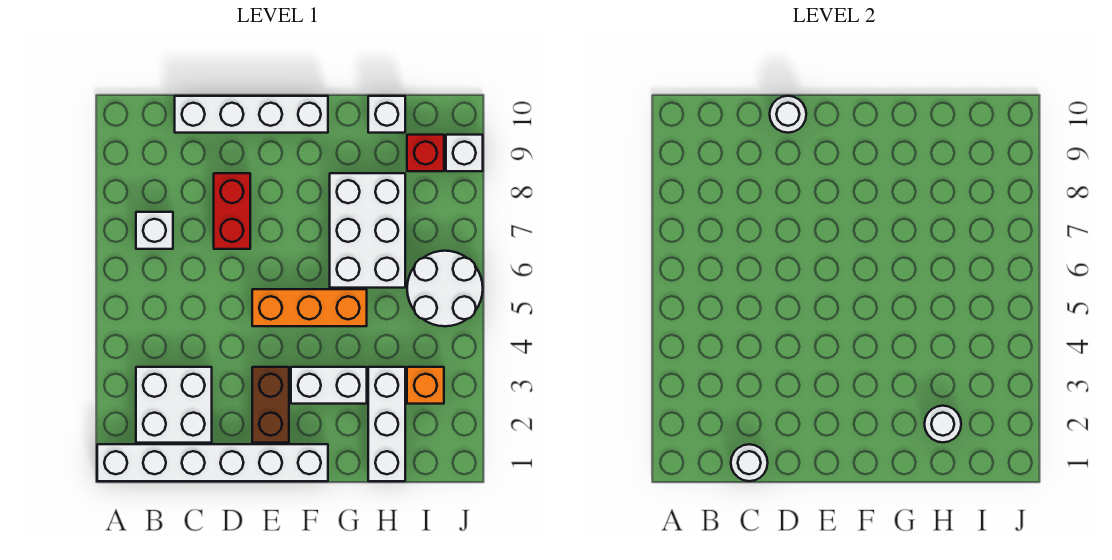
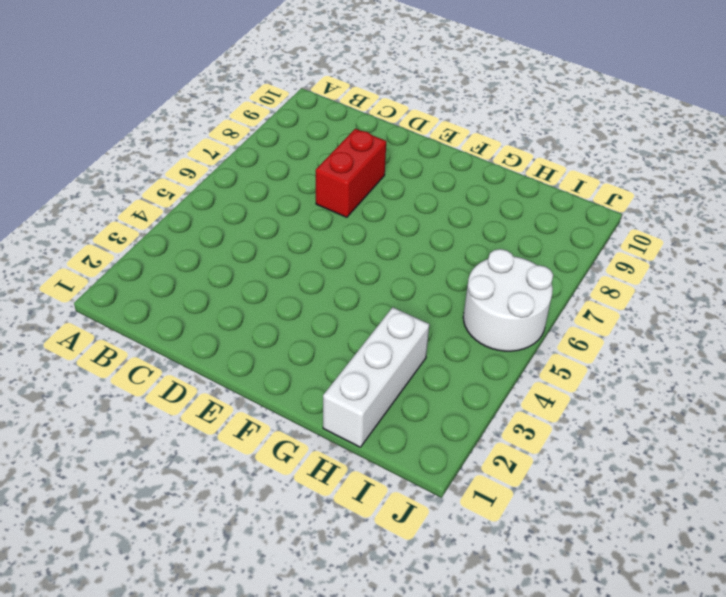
none -> white brick A1:F1 level 1
none -> white brick B2:C3 level 1
none -> white brick B7 level 1

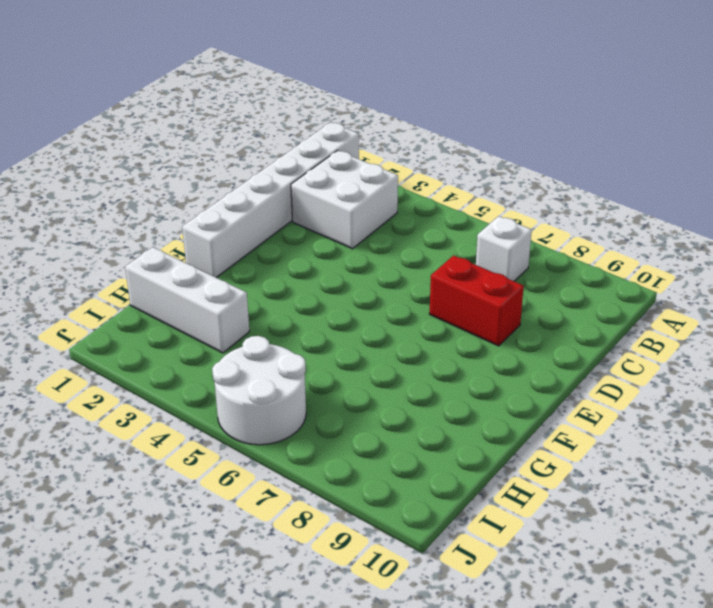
none -> white brick C10:F10 level 1
none -> brown brick E2:E3 level 1
none -> orange brick E5:G5 level 1

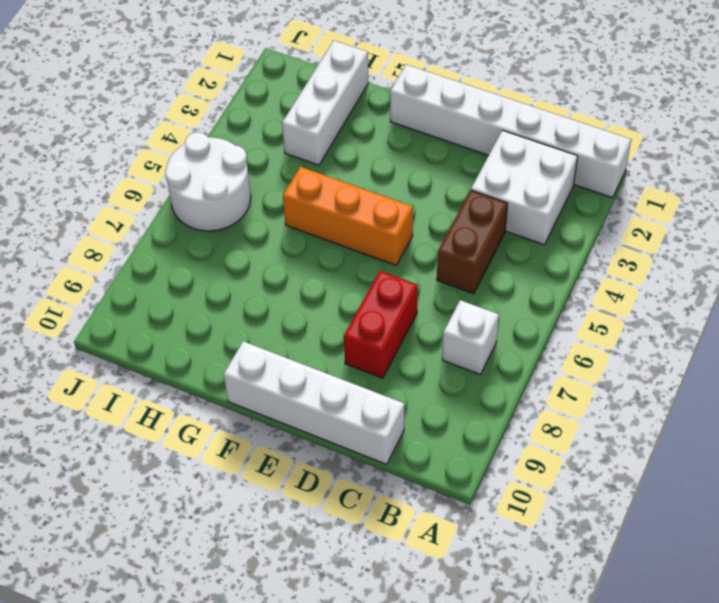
brown brick C4:C5 level 1 -> brown brick E2:E3 level 1
none -> white brick F3:G3 level 1
none -> white brick G6:H8 level 1
none -> white brick H10 level 1

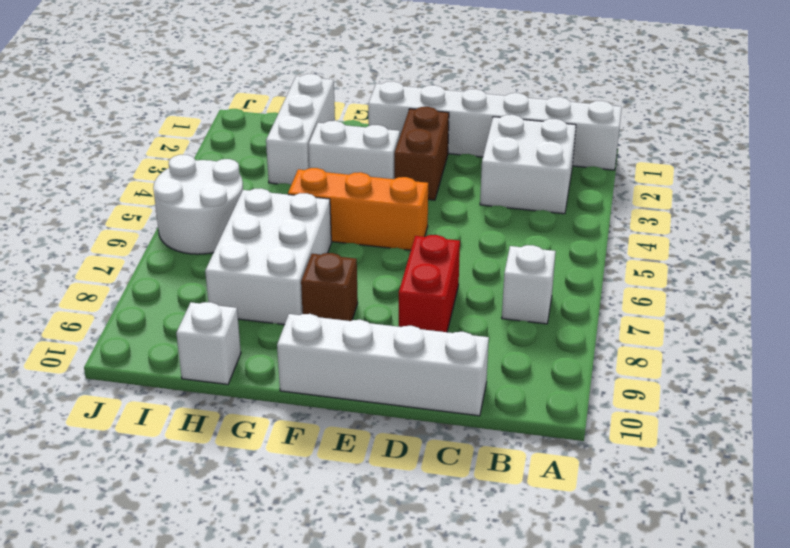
brown brick F8 level 1 -> none
none -> orange brick I3 level 1
none -> red brick I9 level 1
none -> white brick J9 level 1

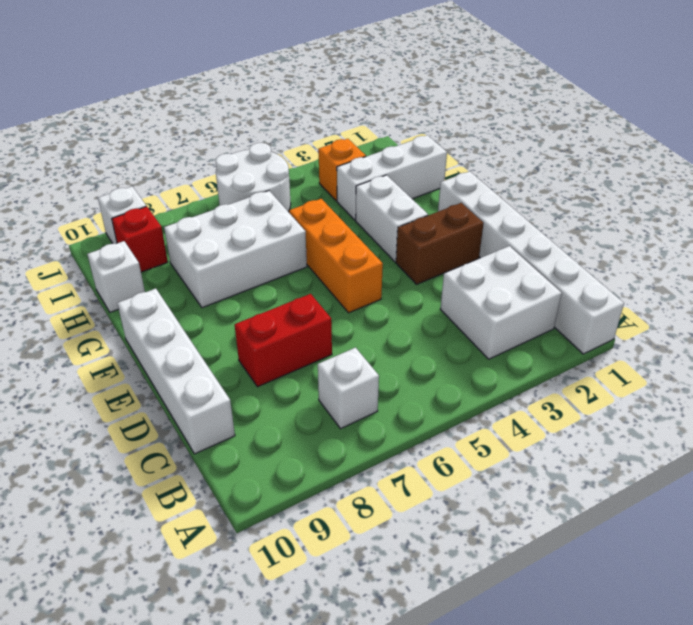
none -> white round brick C1 level 2
none -> white round brick D10 level 2
none -> white round brick H2 level 2

